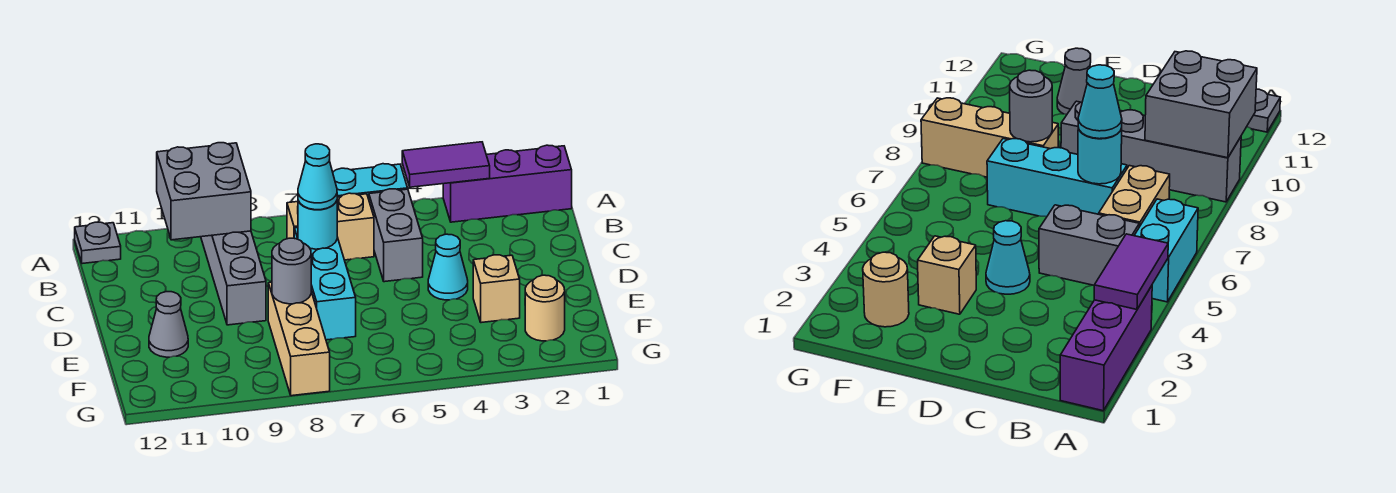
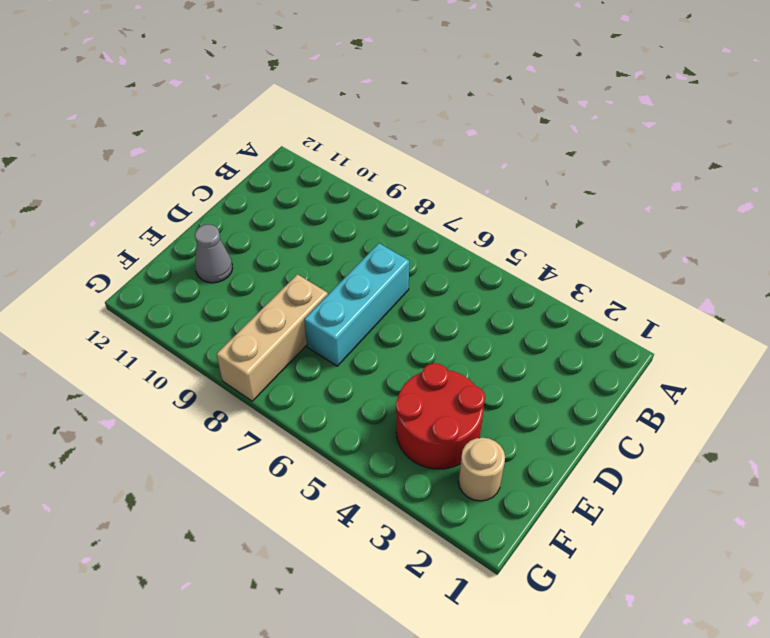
red round brick E3:F4 level 1 -> tan brick E3 level 1
none -> purple brick A1:A3 level 1
none -> cyan brick A5:A6 level 1
none -> grey brick A9:D9 level 1

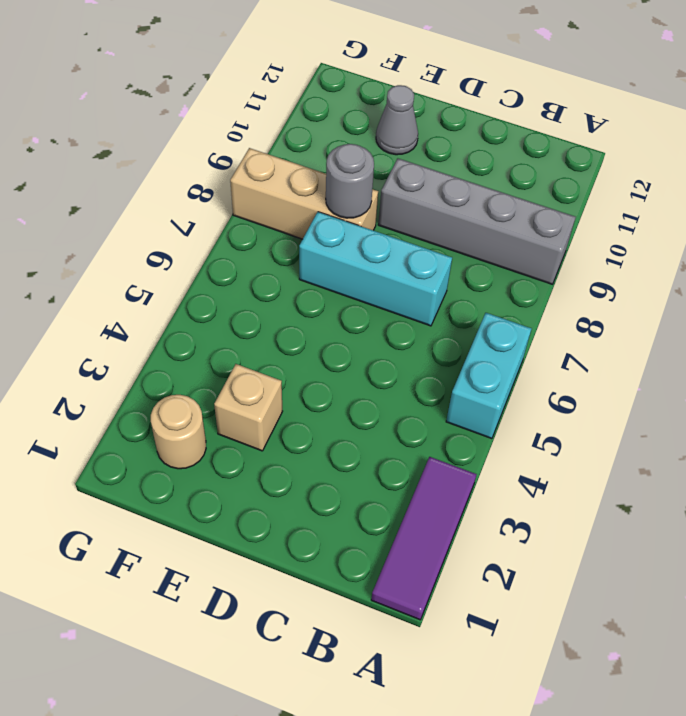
purple tile A1:A3 level 1 -> purple brick A1:A3 level 1
none -> grey plate A12 level 1
none -> grey brick B5:C5 level 1
none -> tan brick B6:B7 level 1

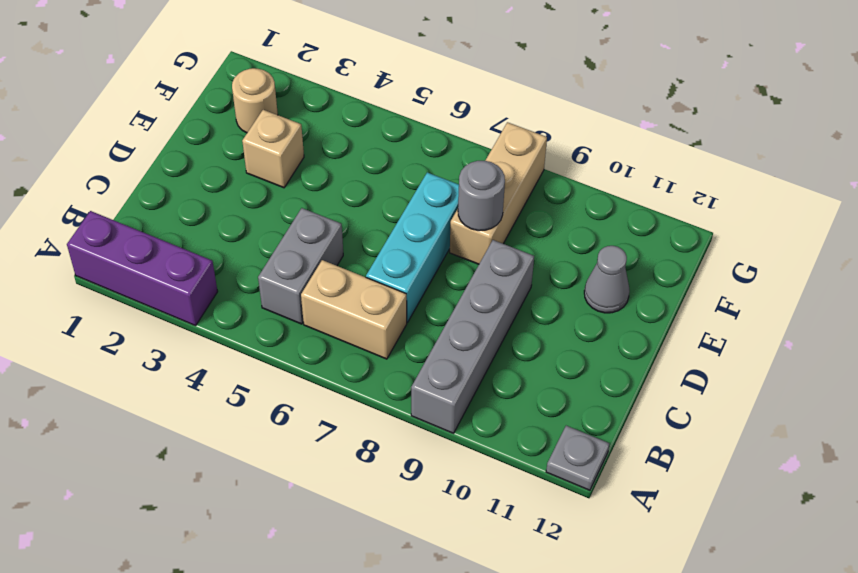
none -> cyan brick A5:A6 level 1
none -> cyan cone D4 level 1
none -> purple tile A3:A4 level 2

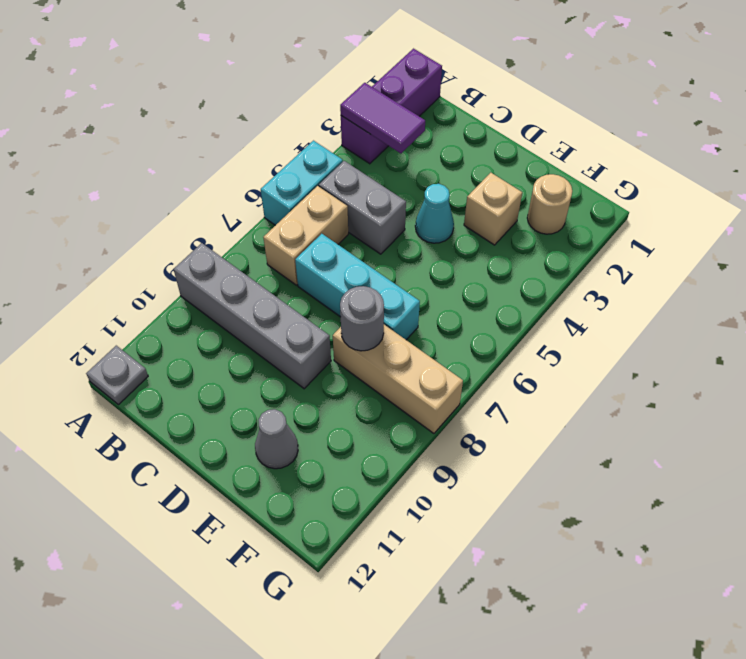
purple tile A3:B3 level 2 -> purple tile A3:A4 level 2
none -> grey brick A9:B10 level 2
none -> cyan round brick C7 level 2
none -> cyan cone C7 level 3

